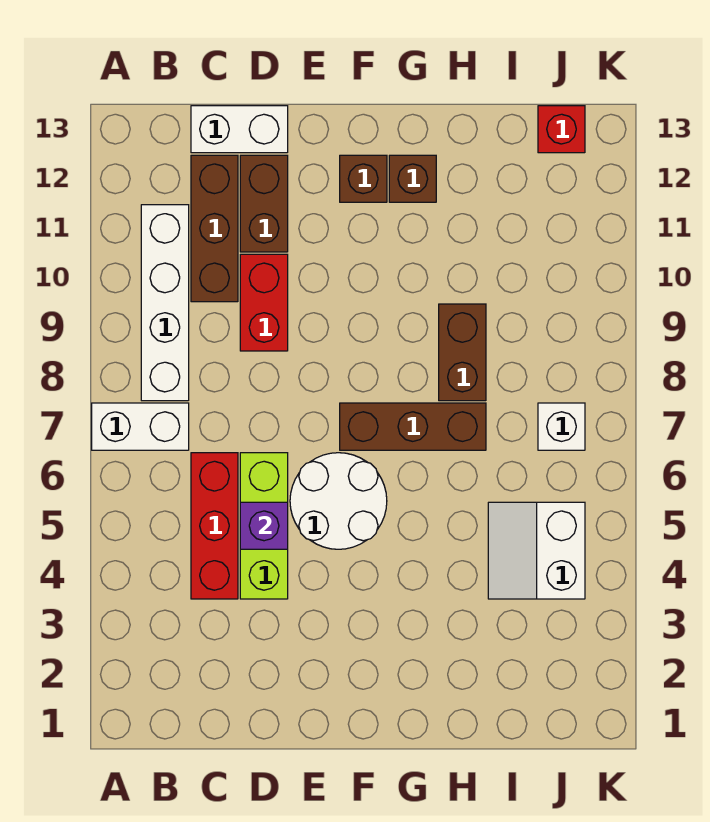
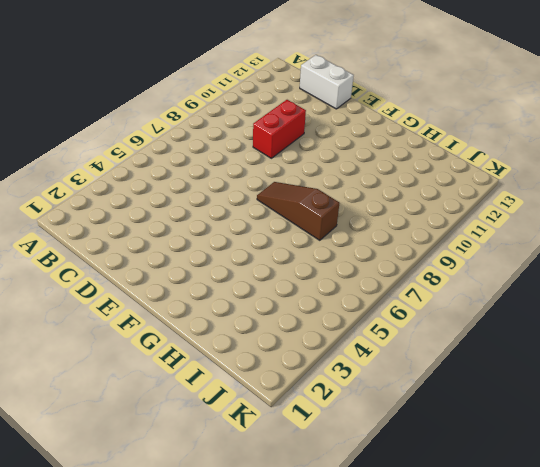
brown slope F7:H7 level 1 top H -> brown brick F7:H7 level 1
none -> white brick A7:B7 level 1
none -> white brick B8:B11 level 1
none -> red brick C4:C6 level 1

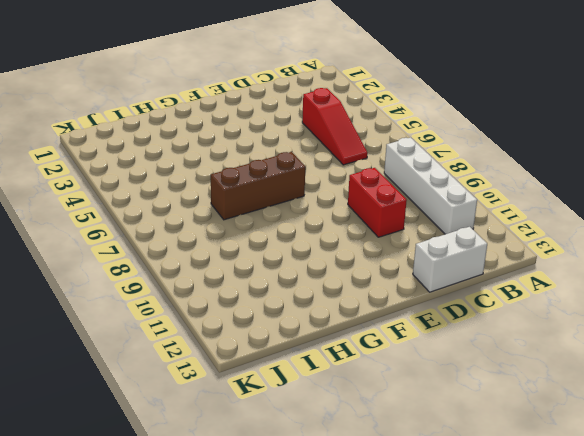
red slope C4:C6 level 1 top 4 -> red brick C4:C6 level 1
none -> white brick A7:B7 level 1
none -> brown brick C10:C12 level 1
none -> lime brick D4:D6 level 1

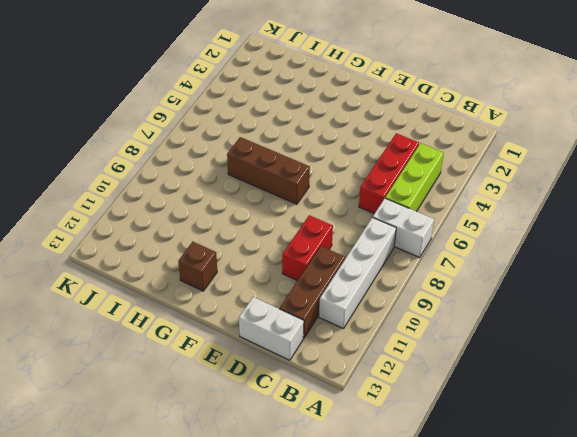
lime brick B4:B6 level 1 -> lime brick D4:D6 level 1
none -> brown brick D11:D12 level 1
none -> white round brick E5:F6 level 1
none -> brown brick F12 level 1

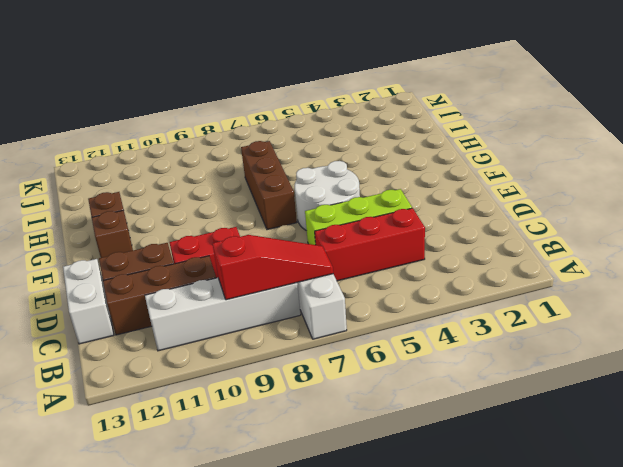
red slope B7:B9 level 2 top 9 -> none
none -> brown brick H8:H9 level 1
none -> white slope I4:J5 level 1 top J
none -> white brick J7 level 1

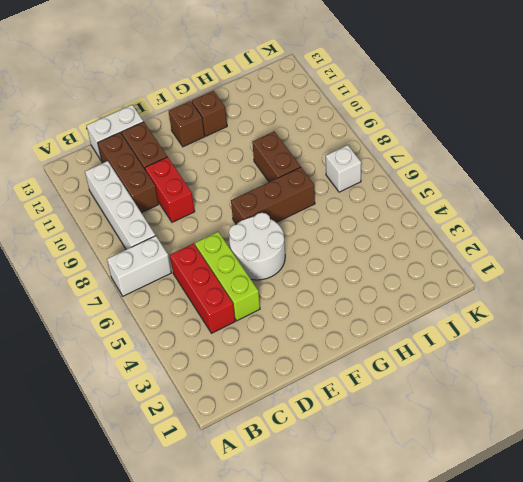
none -> white slope I4:J5 level 1 top J
none -> red brick J13 level 1
none -> purple brick D5 level 2

